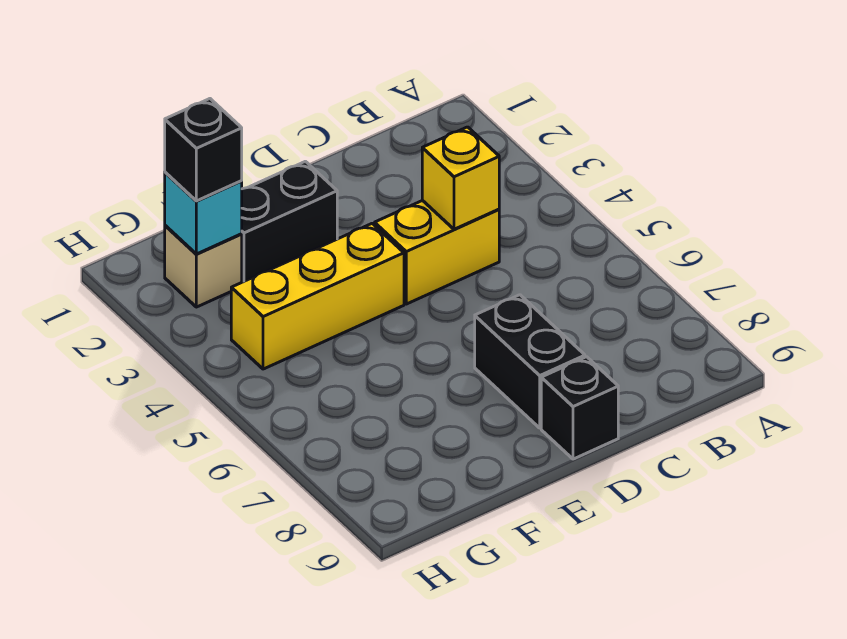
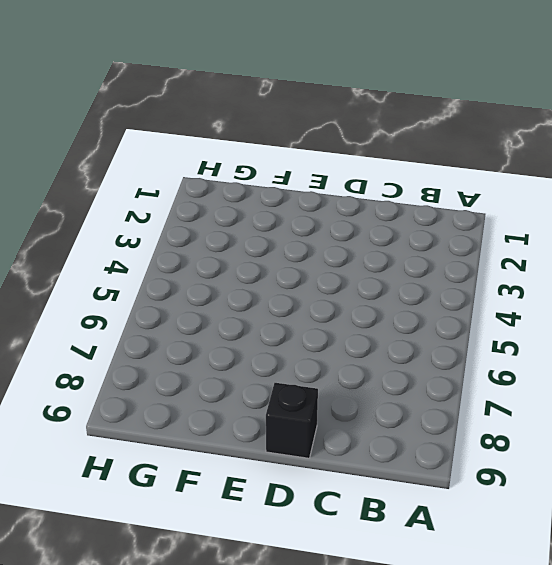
none -> yellow brick C4:D4 level 1
none -> black brick D7:D8 level 1

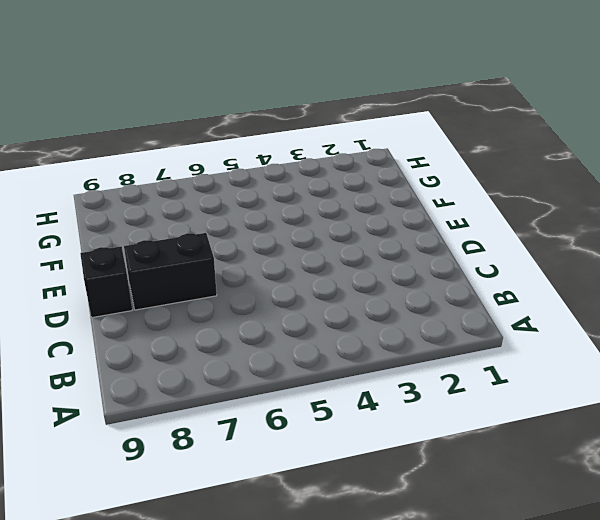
none -> yellow brick C4:D4 level 1
none -> black brick E2:F2 level 1

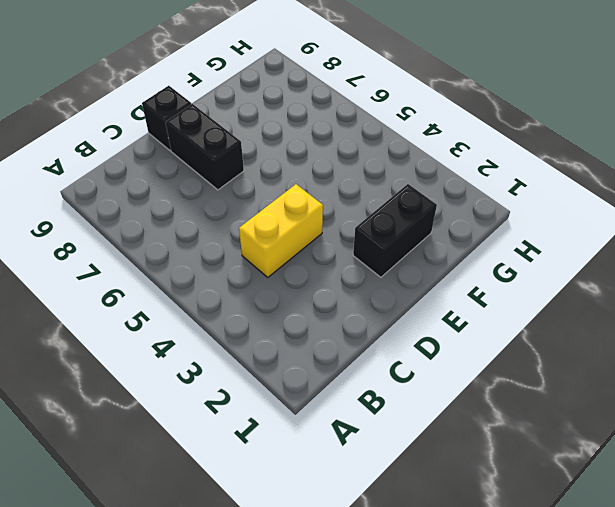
none -> yellow brick E4:G4 level 1
none -> tan brick G2 level 1

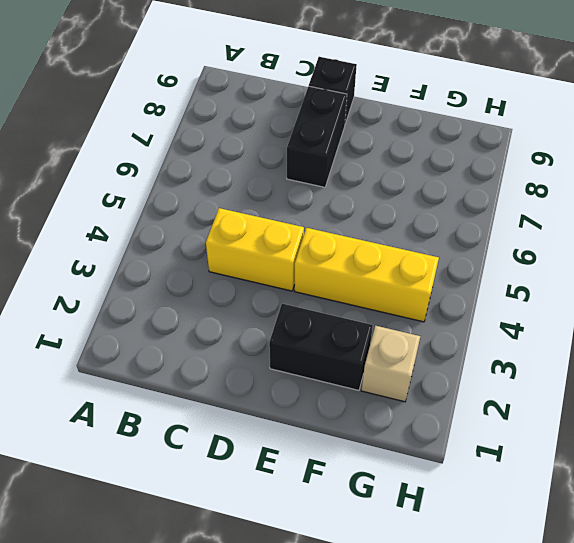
none -> yellow brick C4 level 2
none -> cyan brick G2 level 2

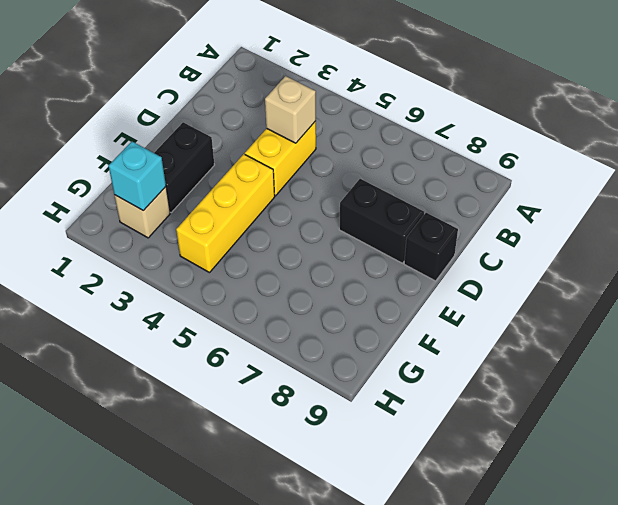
tan brick C4 level 2 -> yellow brick C4 level 2
none -> black brick G2 level 3

